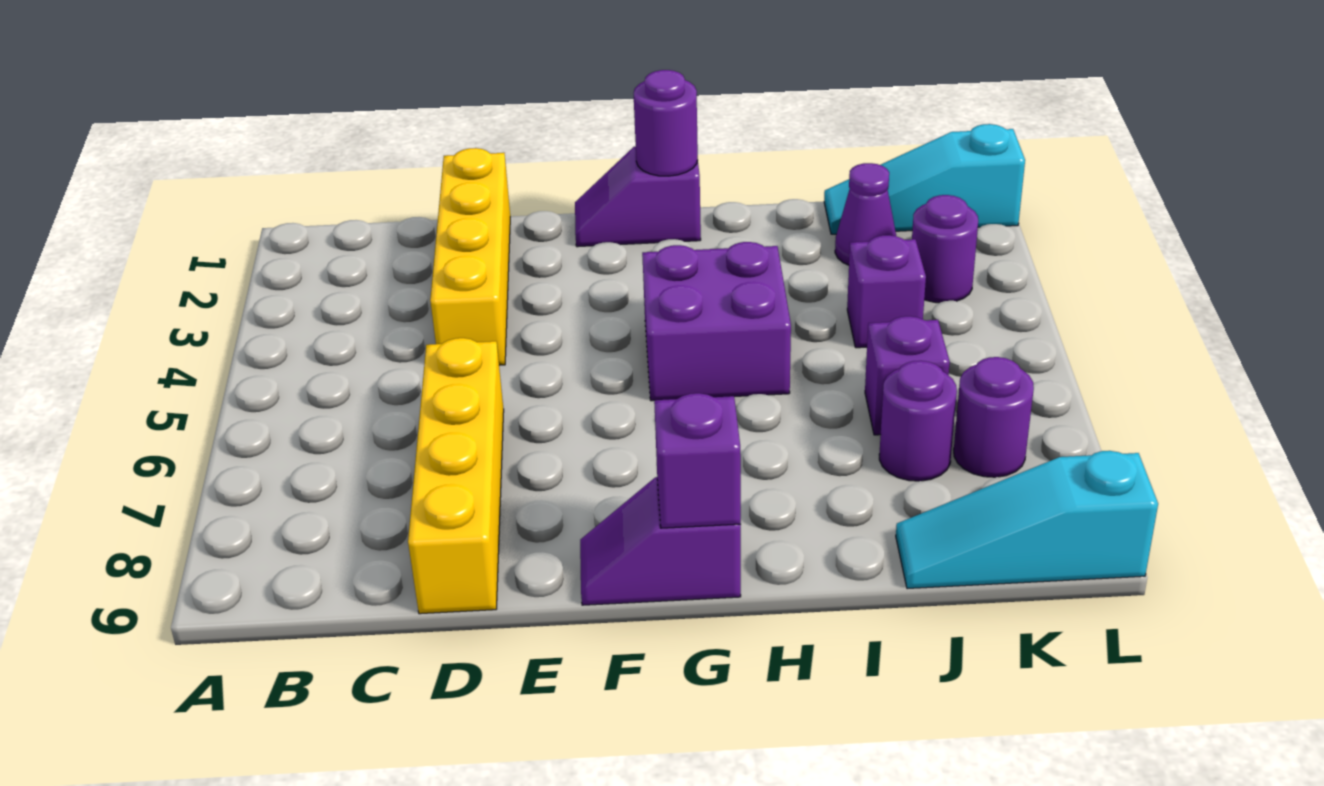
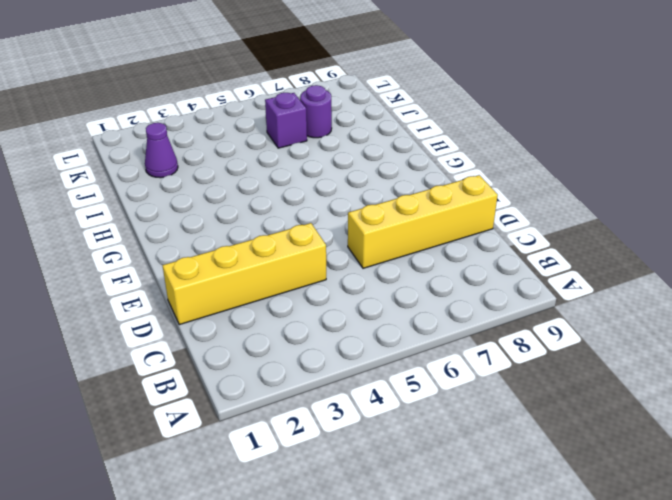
none -> purple slope F1:G1 level 1 top G
none -> purple slope F9:G9 level 1 top G
none -> purple brick G4:H5 level 1

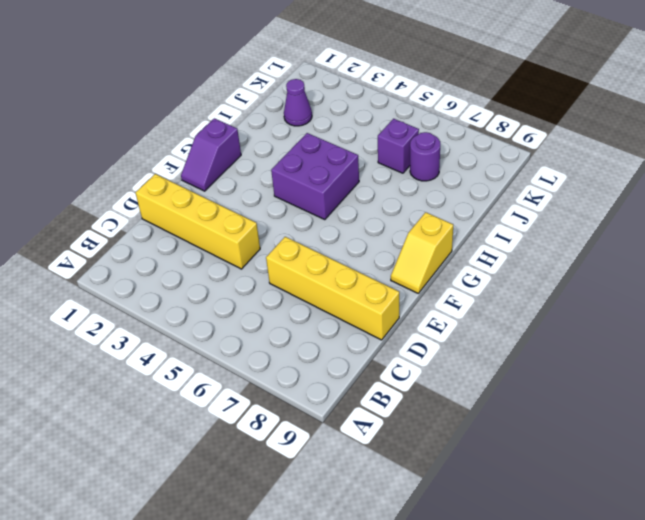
yellow slope F9:G9 level 1 top G -> purple slope F9:G9 level 1 top G
none -> cyan slope J1:L1 level 1 top L
none -> purple brick J4 level 1
none -> cyan slope J9:L9 level 1 top L

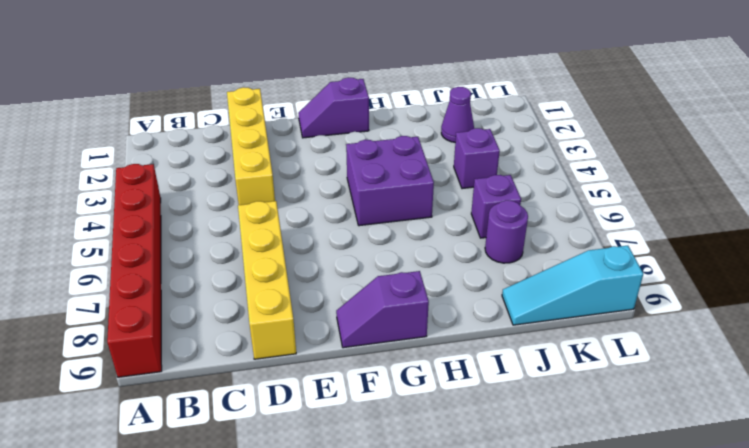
red brick A4:A9 level 1 -> none
none -> cyan slope J1:L1 level 1 top L
none -> purple round brick K3 level 1
none -> purple round brick K7 level 1

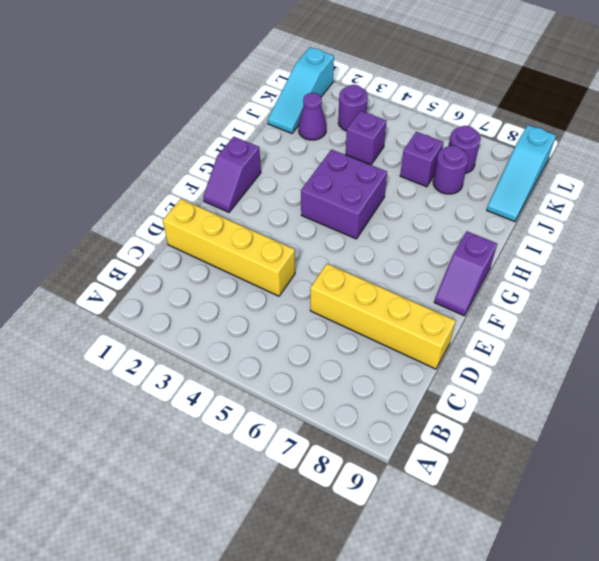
none -> purple round brick G1 level 2
none -> purple brick G9 level 2

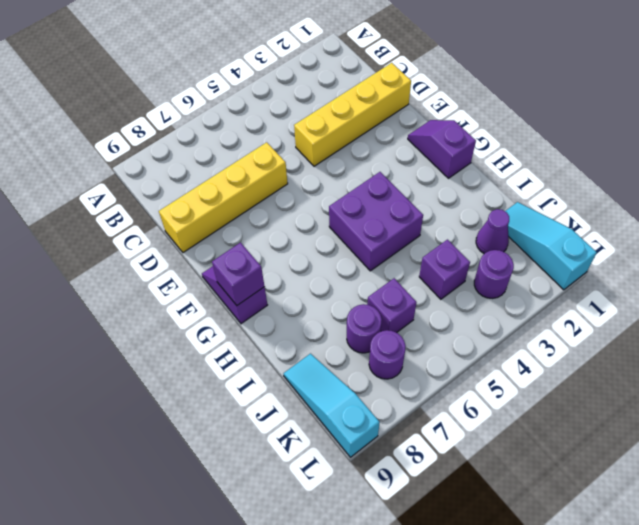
none -> purple round brick G1 level 2

